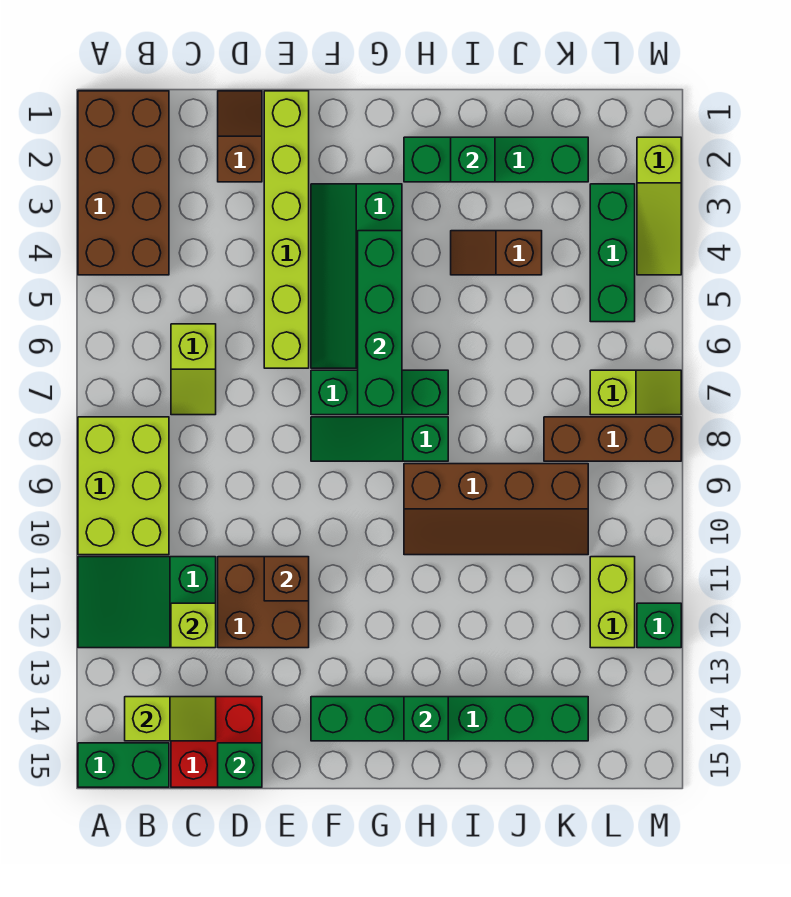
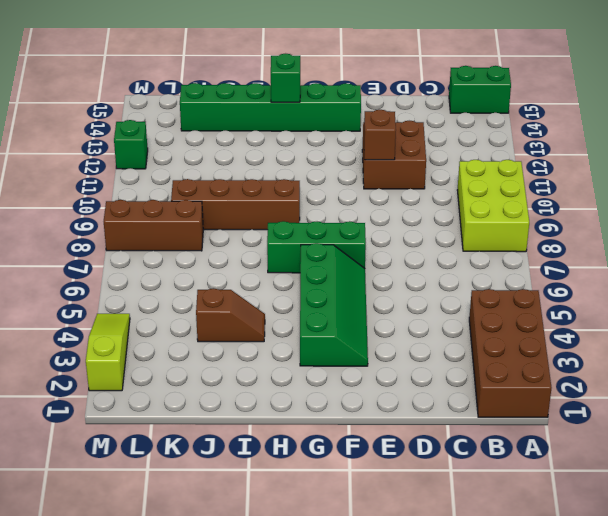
none -> green slope A11:C12 level 1 top C
none -> lime slope C6:C7 level 1 top 6
none -> red brick C14:D15 level 1

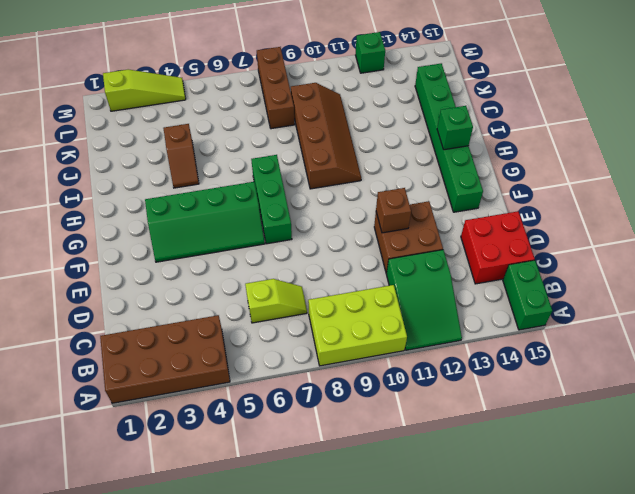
none -> brown slope D1:D2 level 1 top 2
none -> lime brick E1:E6 level 1
none -> green slope F8:H8 level 1 top H

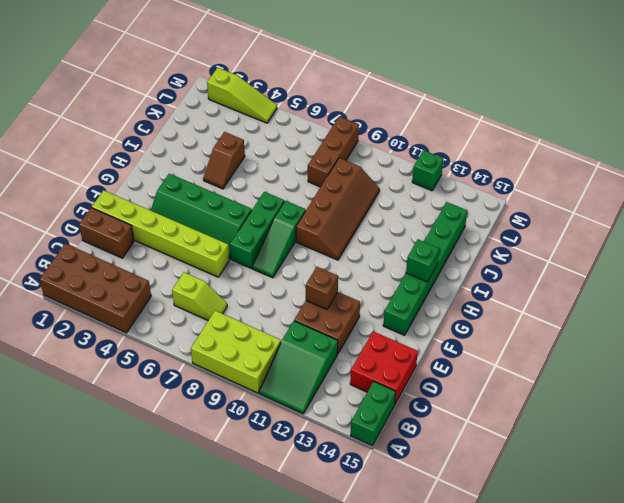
brown brick D1:D2 level 1 -> brown slope D1:D2 level 1 top 2
none -> green brick H2:K2 level 1
none -> green brick L3:L5 level 1
none -> lime slope L7:M7 level 1 top L

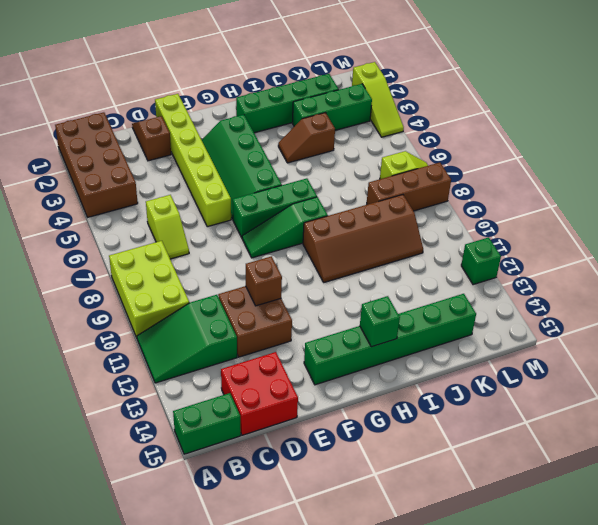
green brick J3:L3 level 1 -> green brick L3:L5 level 1
none -> lime brick L11:L12 level 1
none -> lime slope B14:C14 level 2 top B
none -> lime brick C12 level 2

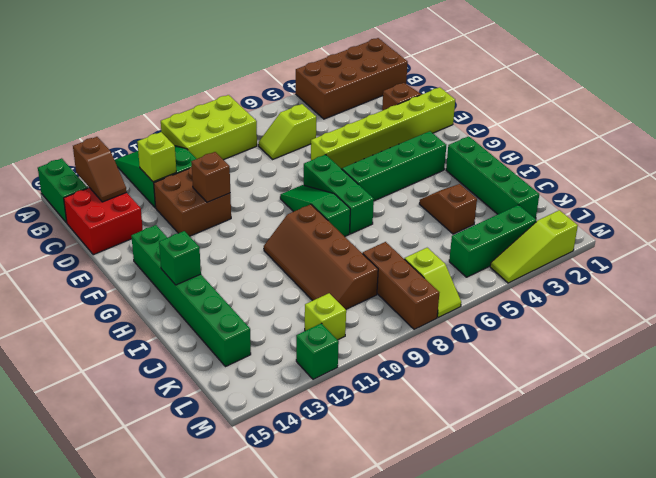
brown slope B14:C14 level 2 top B -> lime slope B14:C14 level 2 top B
lime brick L11 level 1 -> lime brick L11:L12 level 1
none -> green brick D15 level 2
none -> green brick G4:G7 level 2
none -> green brick I2 level 2

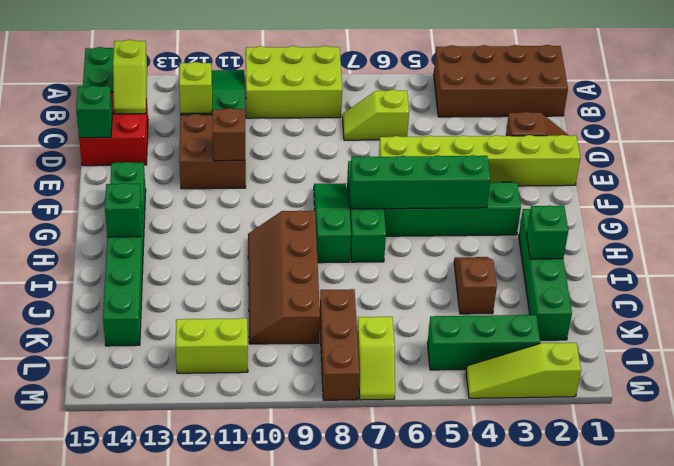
none -> green brick M12 level 1

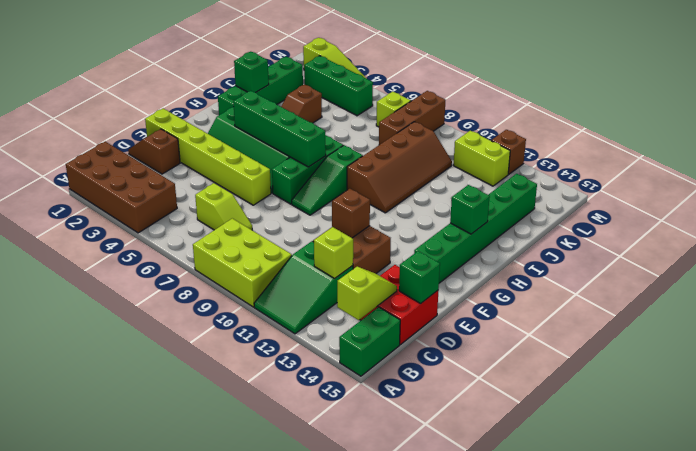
brown brick M12 level 1 -> green brick M12 level 1

